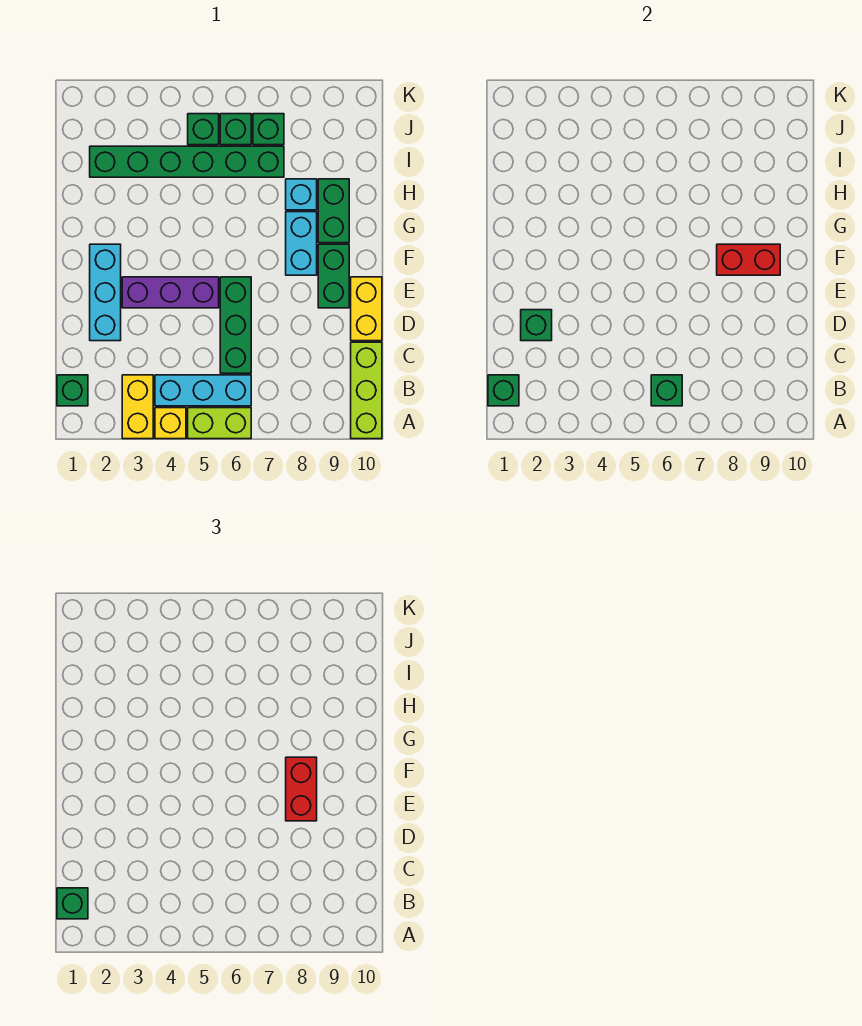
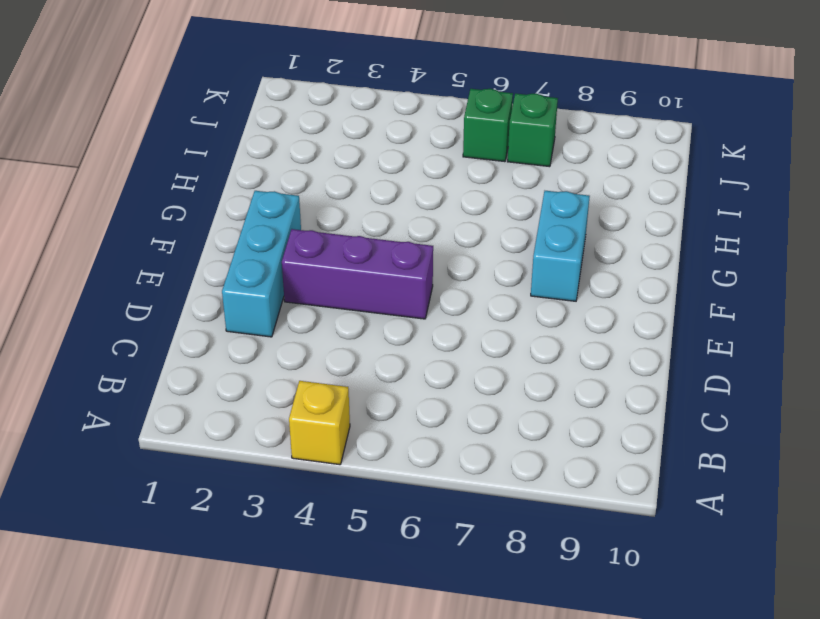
none -> yellow brick A3:B3 level 1
none -> lime brick A5:A6 level 1
none -> lime brick A10:C10 level 1

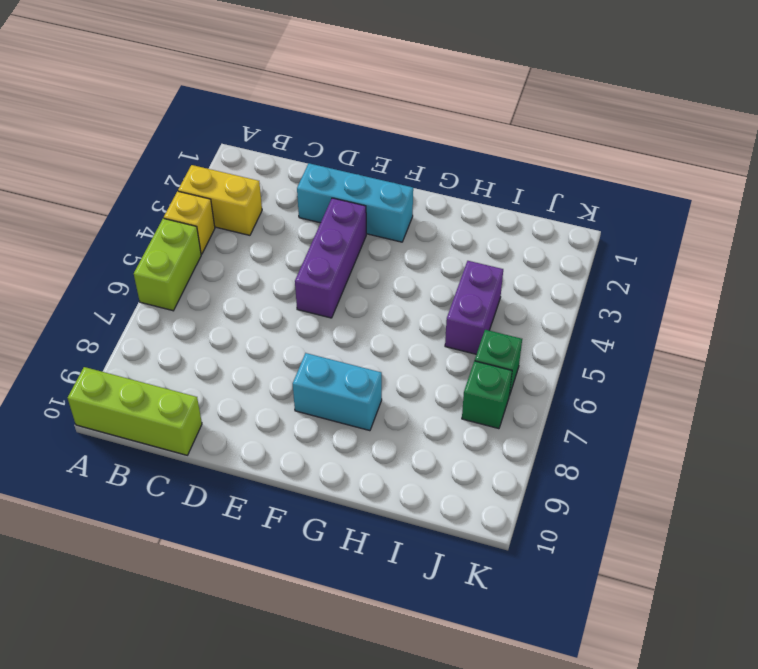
purple brick I4:I5 level 1 -> green brick I2:I7 level 1
none -> green brick B1 level 1
none -> cyan brick B4:B6 level 1
none -> green brick C6:E6 level 1

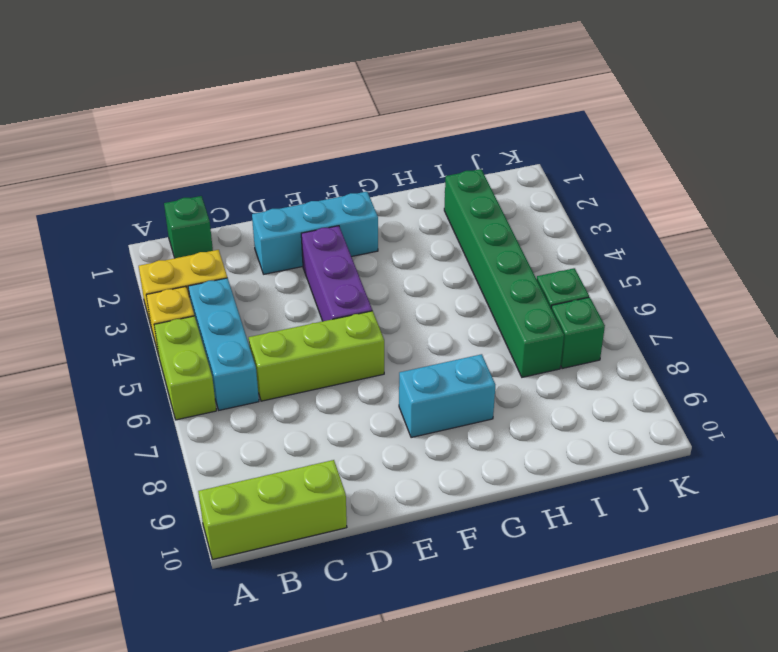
lime brick C6:E6 level 1 -> green brick C6:E6 level 1
none -> yellow brick D10:E10 level 1
none -> green brick E9:F9 level 1
none -> green brick G9:H9 level 1

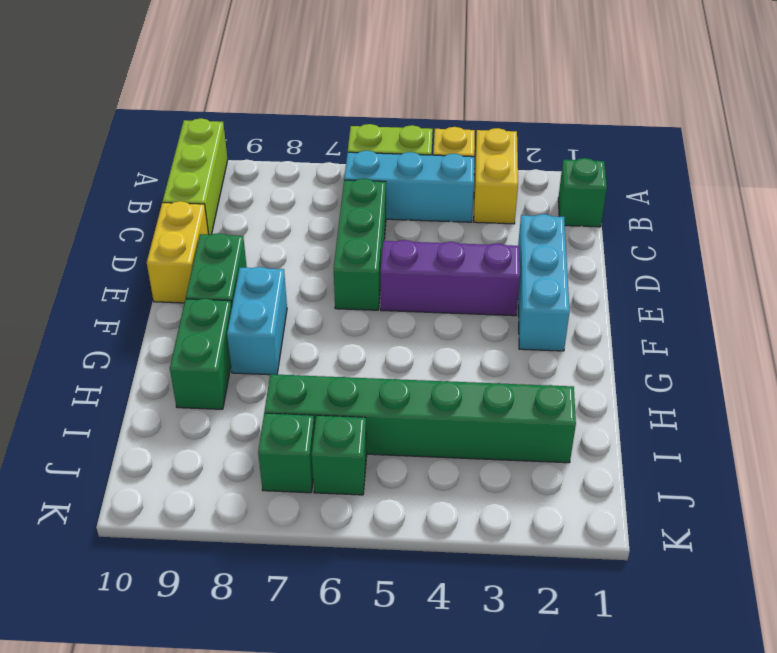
none -> cyan brick H8 level 1
none -> green brick J5 level 1
none -> green brick B1 level 2

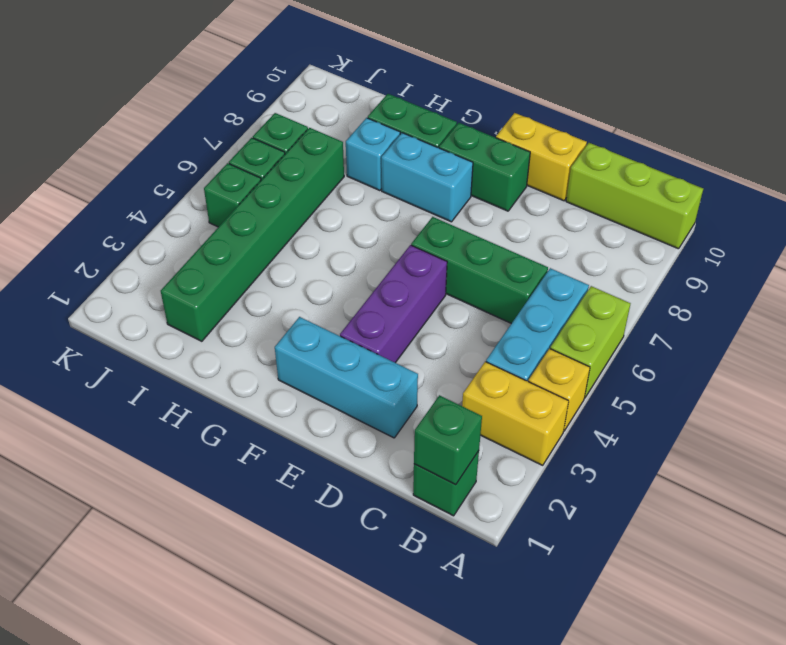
none -> green brick B6 level 2
none -> green brick D2 level 2
none -> red brick F8:F9 level 2

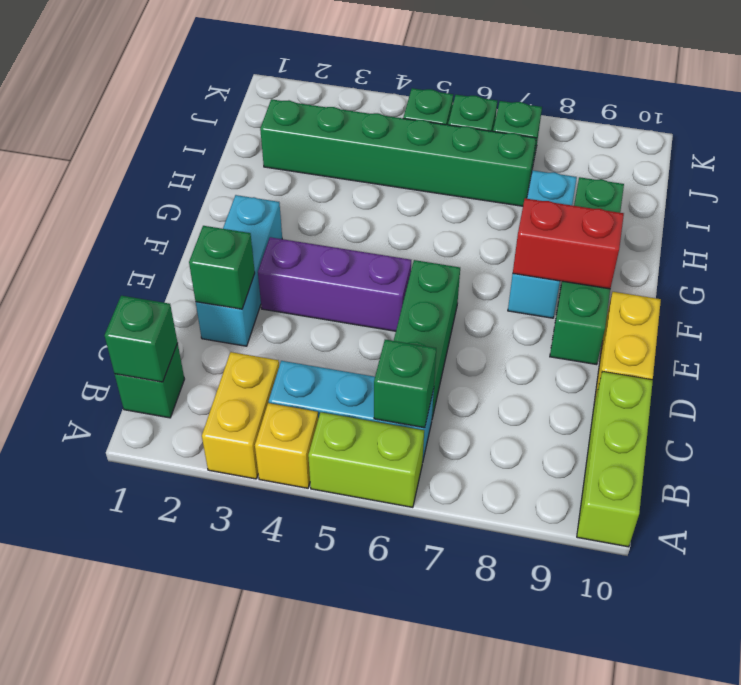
none -> green brick B1 level 3
none -> red brick E8:F8 level 3

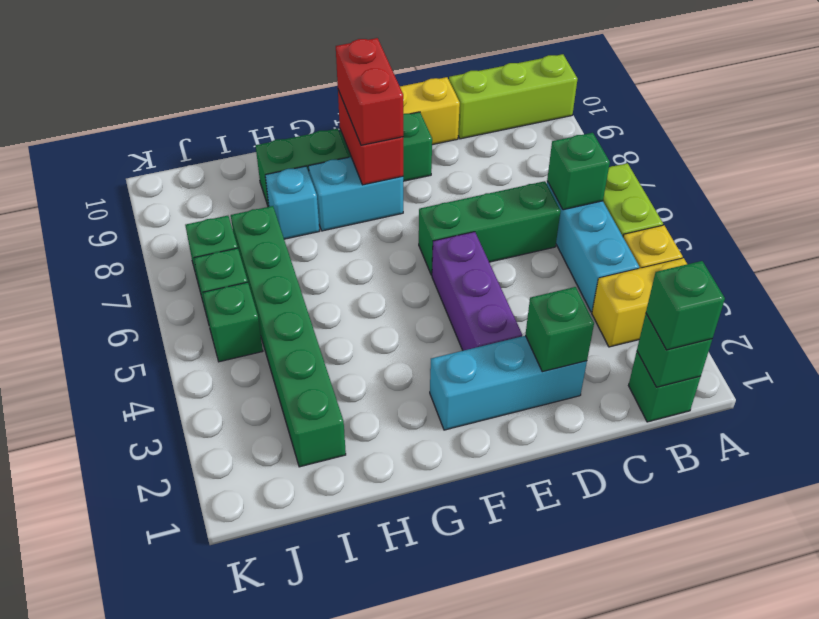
red brick F8:F9 level 3 -> red brick E8:F8 level 3

